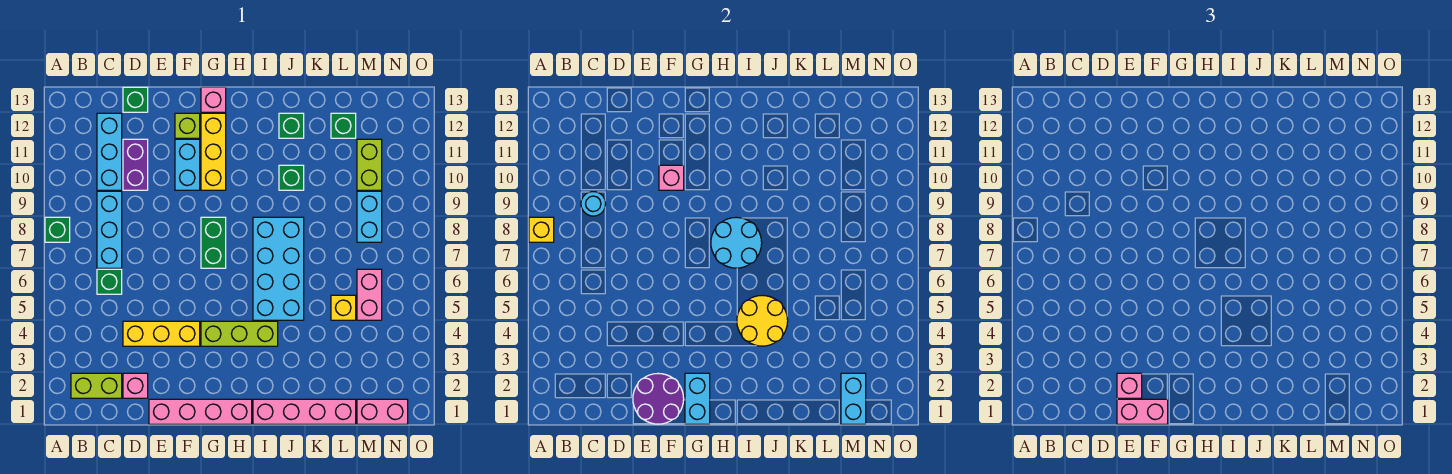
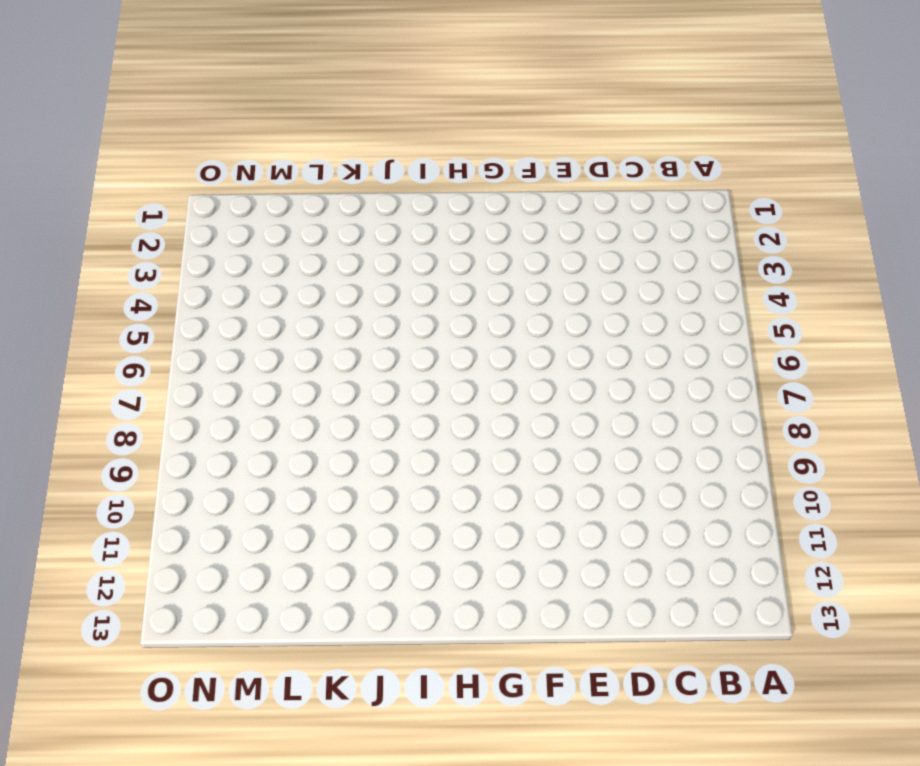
none -> green brick A8 level 1
none -> lime brick B2:C2 level 1
none -> green brick C6 level 1
none -> cyan brick C7:C9 level 1

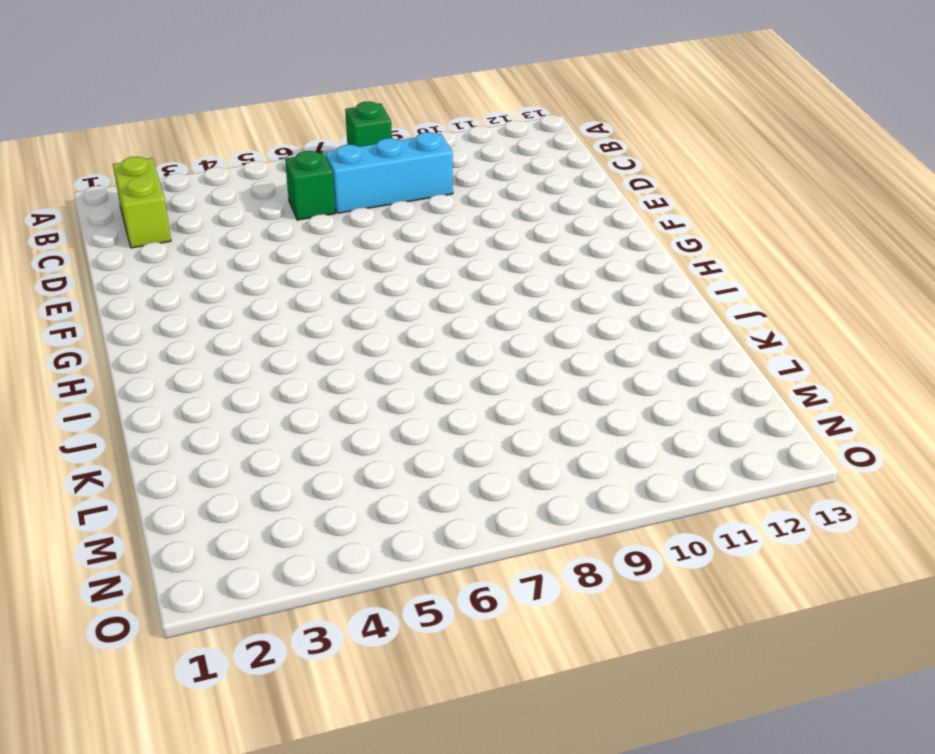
none -> cyan brick C10:C12 level 1
none -> pink brick D2 level 1
none -> yellow brick D4:F4 level 1
none -> purple brick D10:D11 level 1

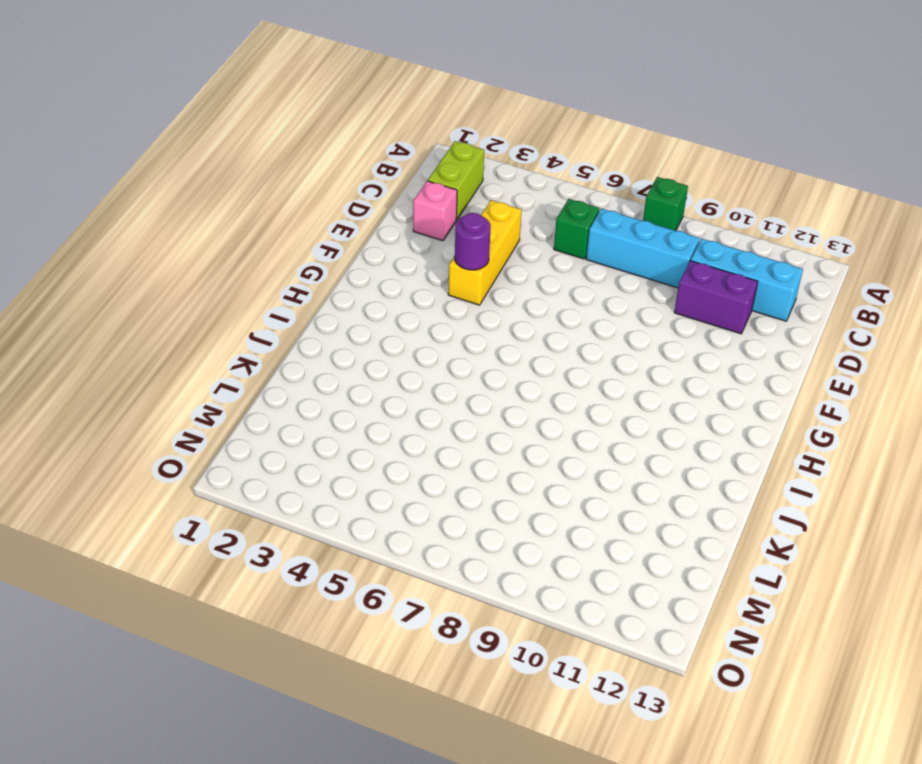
purple round brick F4 level 2 -> none
none -> green brick D13 level 1
none -> pink brick E1:H1 level 1
none -> cyan brick F10:F11 level 1
none -> lime brick F12 level 1

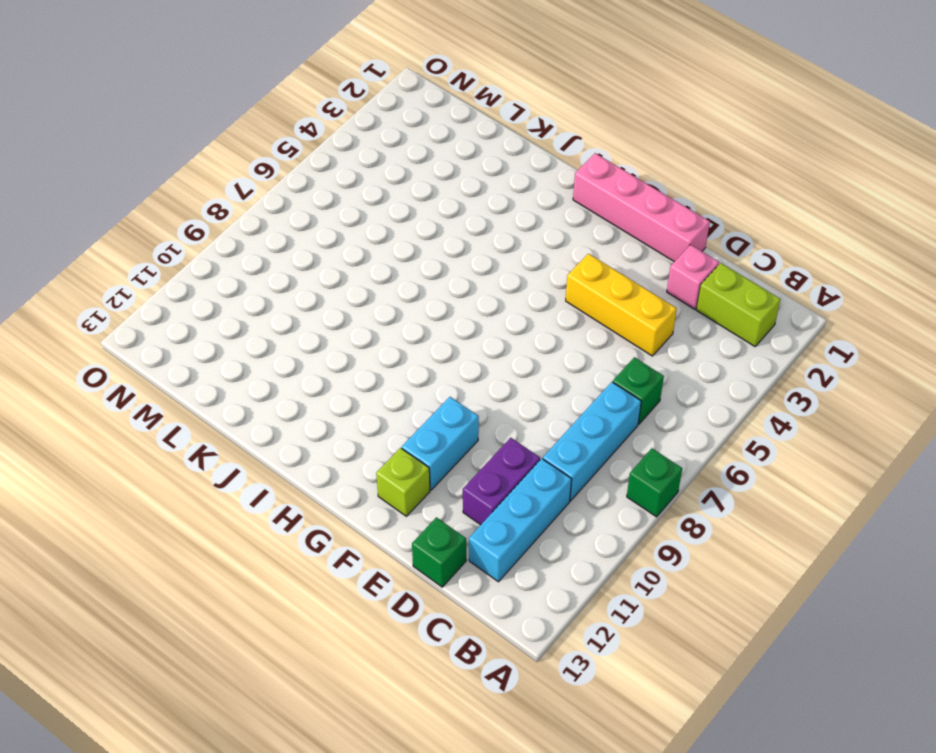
none -> lime brick G4:I4 level 1
none -> green brick G7:G8 level 1
none -> yellow brick G10:G12 level 1
none -> pink brick G13 level 1

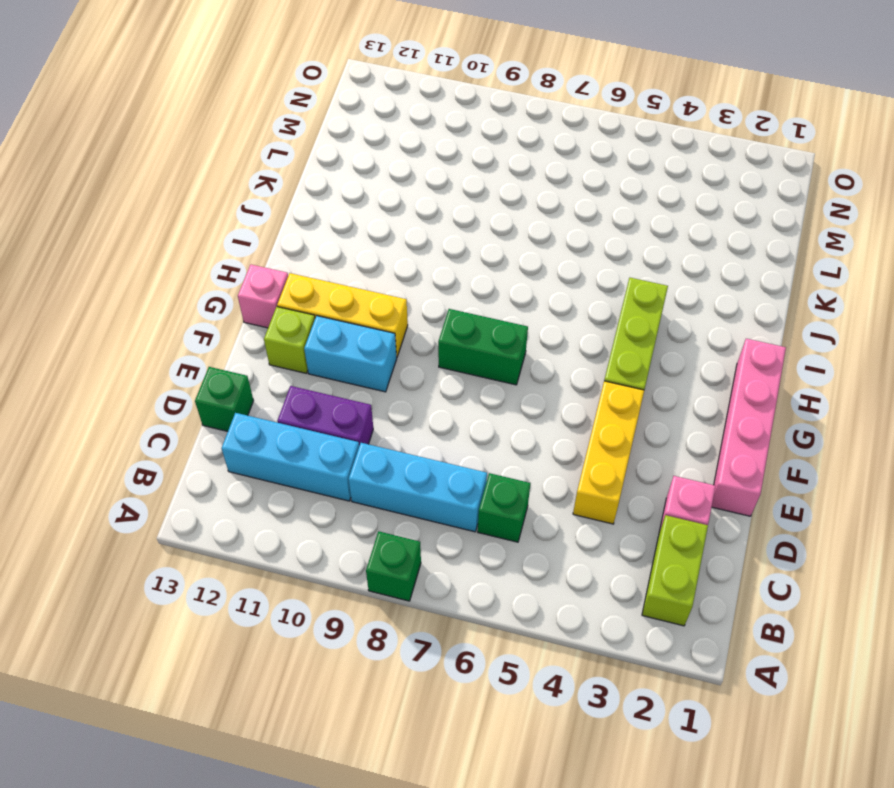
none -> pink brick I1:L1 level 1
none -> cyan brick I5:J8 level 1
none -> green brick J10 level 1
none -> green brick J12 level 1

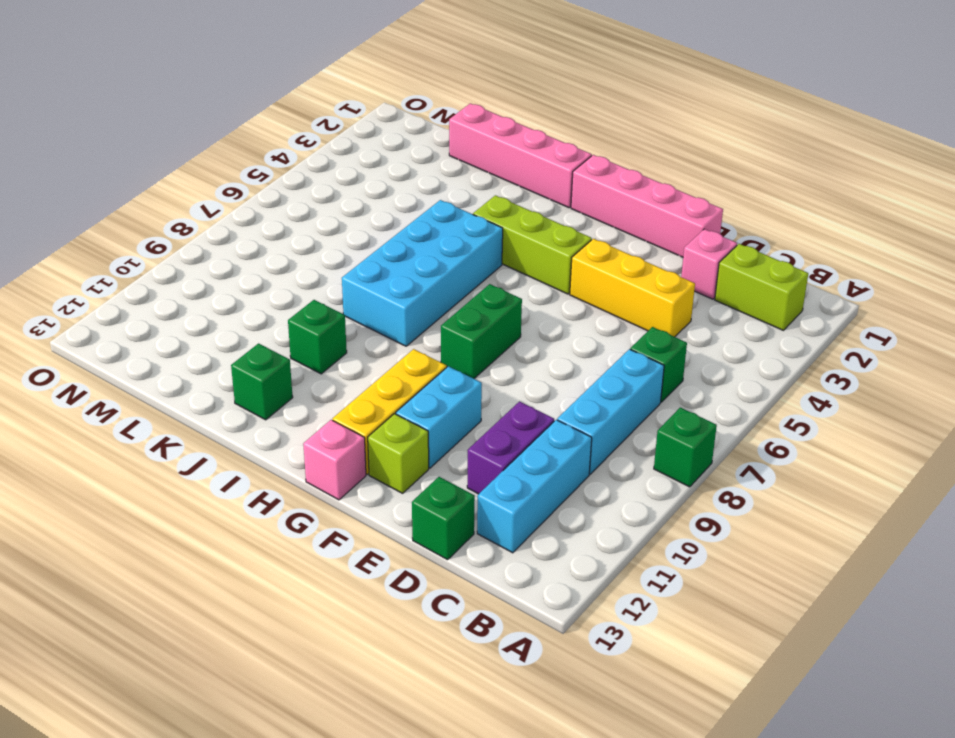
none -> yellow brick L5 level 1
none -> green brick L12 level 1
none -> pink brick M1:N1 level 1
none -> pink brick M5:M6 level 1

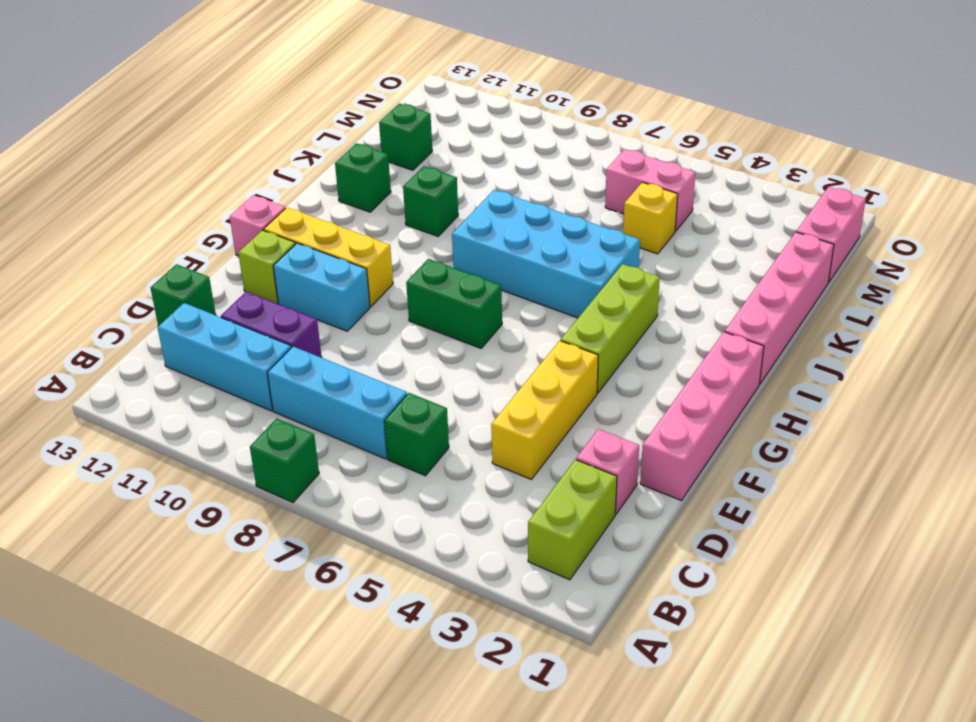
none -> cyan brick M8:M9 level 1
none -> lime brick M10:M11 level 1
none -> yellow brick A8 level 2
none -> cyan round brick C9 level 2

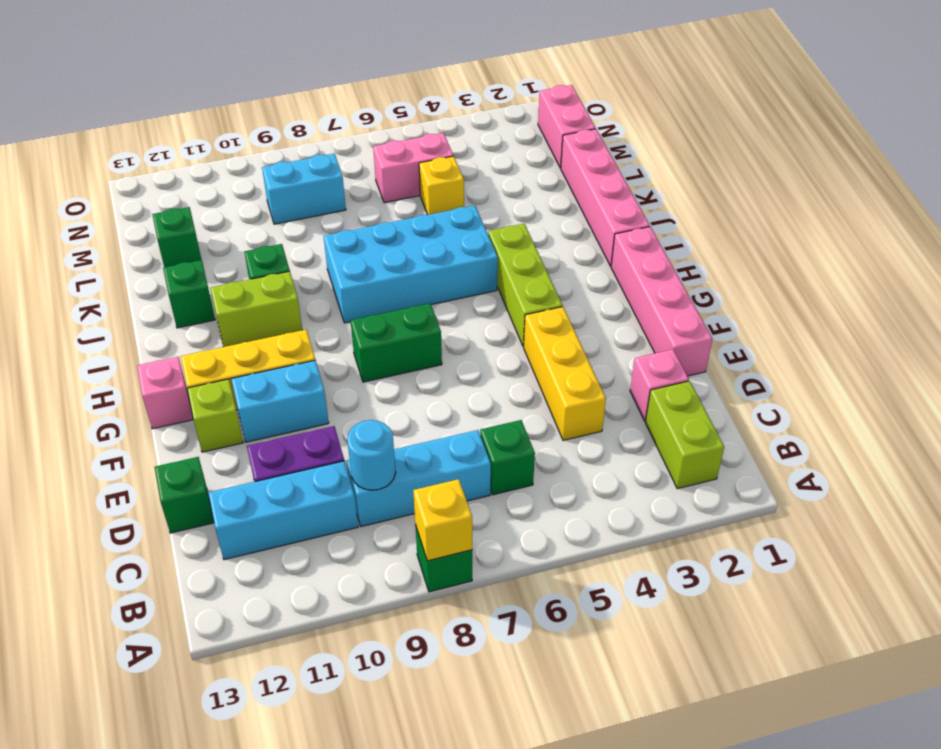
lime brick I10:I11 level 1 -> lime brick M10:M11 level 1
none -> purple round brick E1:F2 level 2
none -> pink brick F10 level 2
none -> cyan brick G1:G2 level 2
none -> cyan round brick H7:I8 level 2

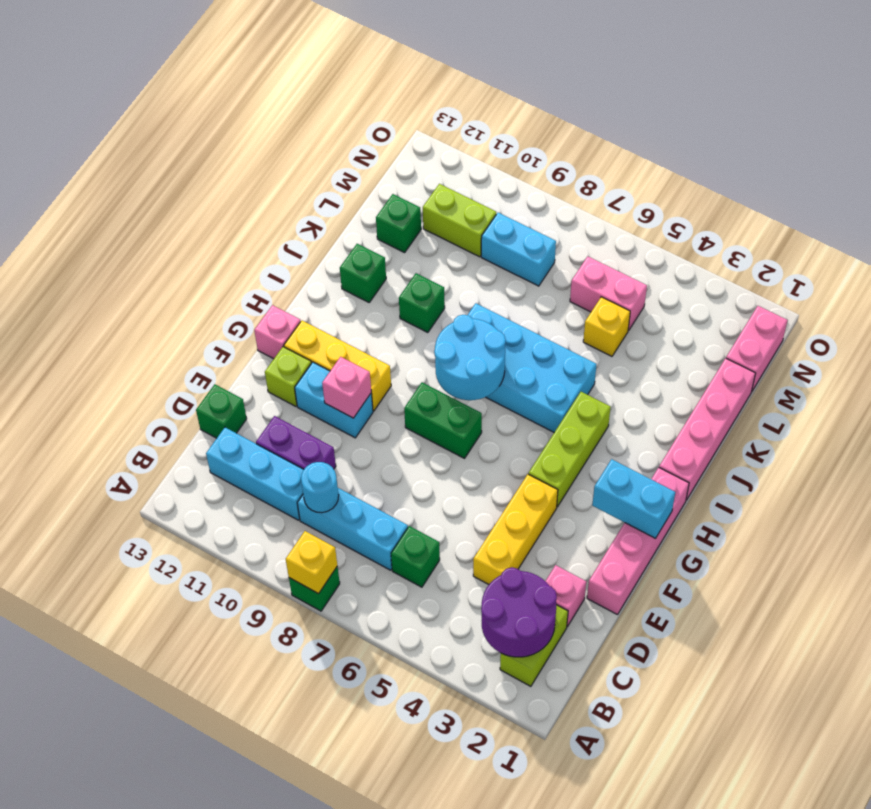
purple round brick B2:C3 level 2 -> purple round brick E1:F2 level 2
none -> yellow round brick I4:J5 level 2
none -> cyan brick M1:M2 level 2
none -> pink brick E1:F1 level 3
none -> pink brick E2 level 3

